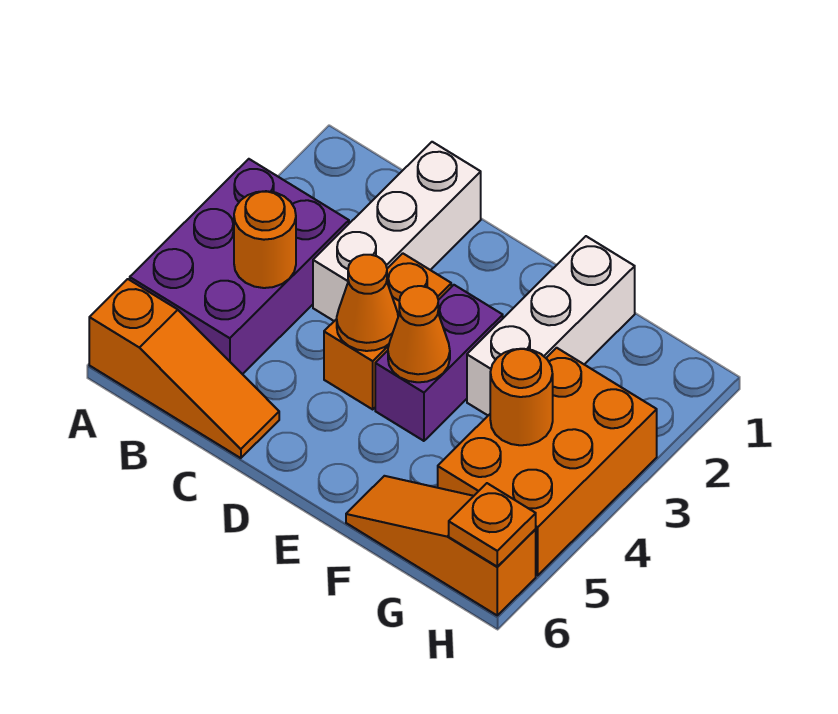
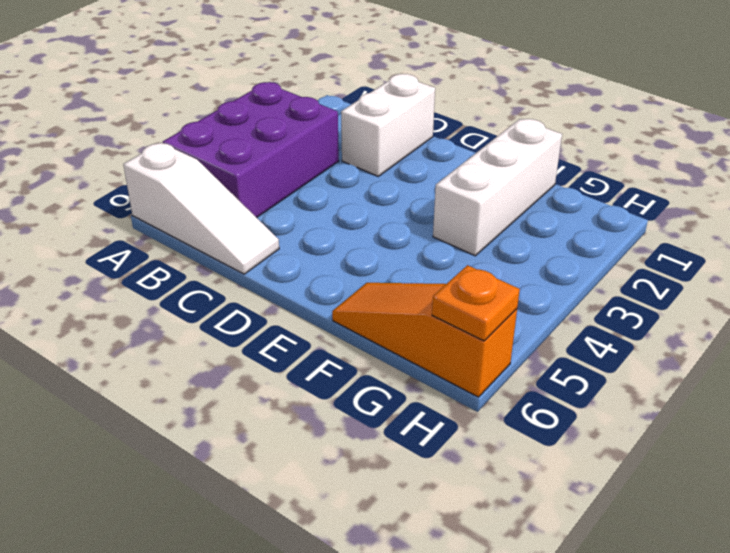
white slope A6:C6 level 1 top A -> orange slope A6:C6 level 1 top A
white brick C1:C2 level 1 -> white brick C1:C3 level 1
none -> orange brick D3:D4 level 1
none -> purple brick E3:E4 level 1
none -> orange brick G3:H5 level 1

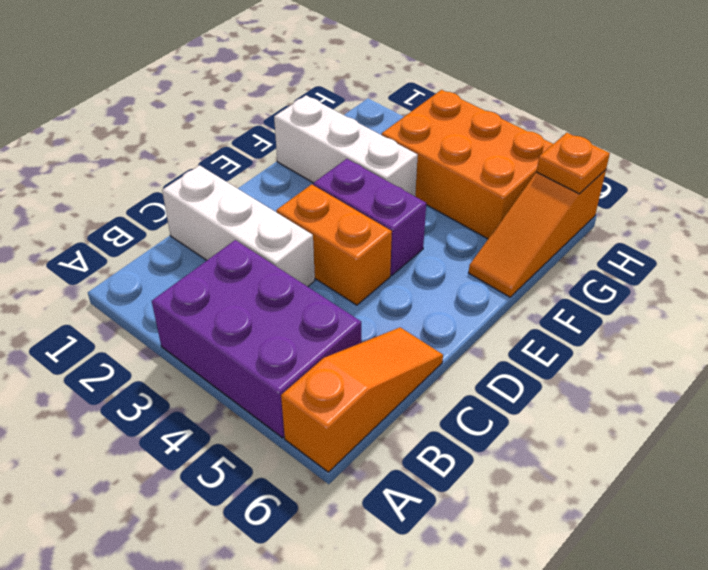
none -> orange round brick B4 level 2
none -> orange cone D4 level 2
none -> orange cone E4 level 2

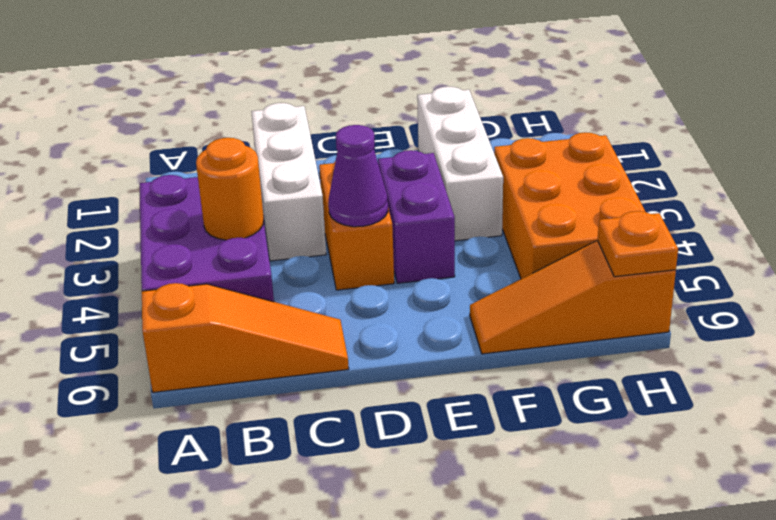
purple cone D4 level 2 -> orange cone D4 level 2
none -> orange cone E4 level 2
none -> orange round brick G4 level 2

